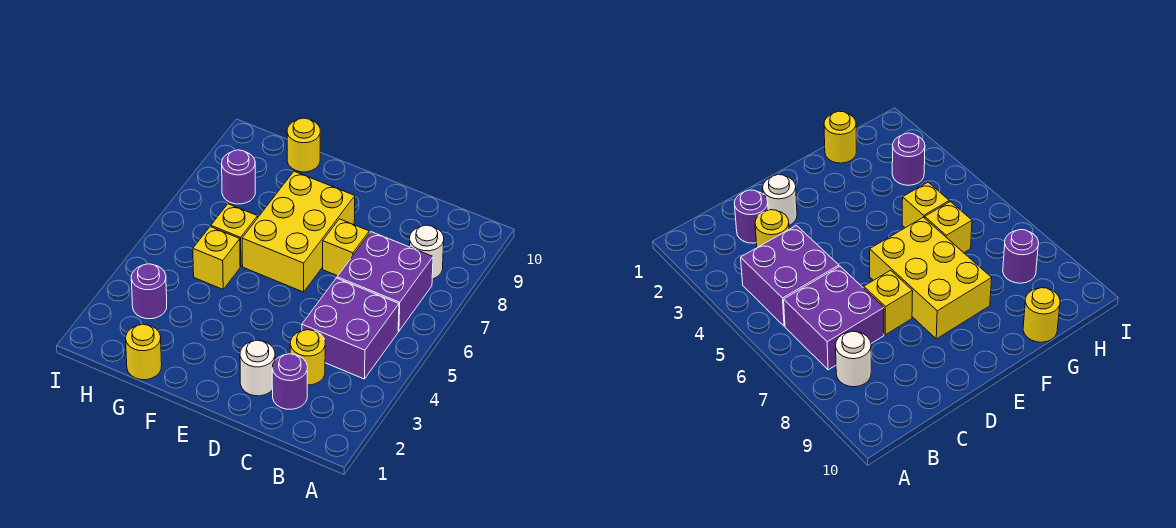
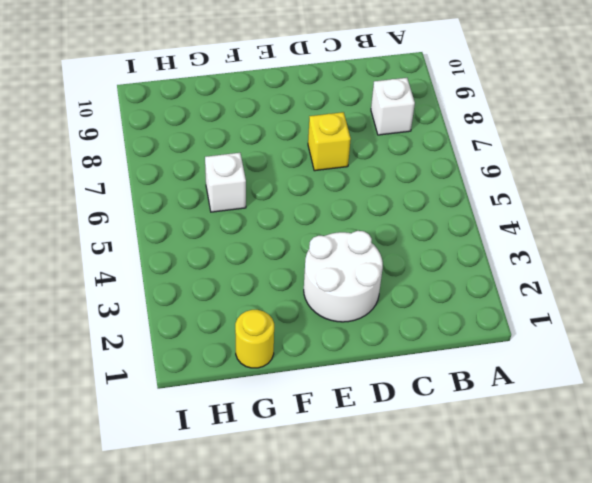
white brick B8 level 1 -> white round brick B8 level 1
white round brick D2:E3 level 1 -> white round brick D2 level 1
white brick G6 level 1 -> yellow brick G6 level 1
none -> purple brick B4:C5 level 1
none -> purple brick B6:C7 level 1
none -> purple round brick C2 level 1

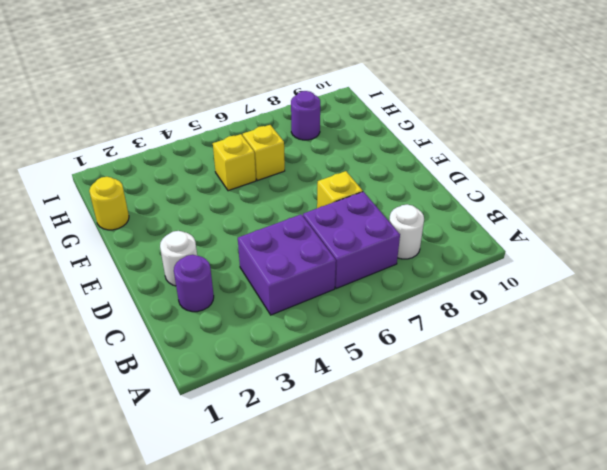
none -> yellow round brick C3 level 1
none -> yellow brick E6:F8 level 1
none -> yellow round brick G10 level 1

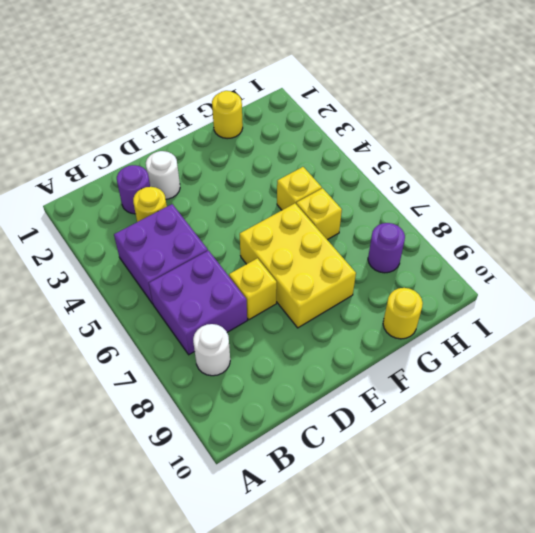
none -> purple round brick H3 level 1

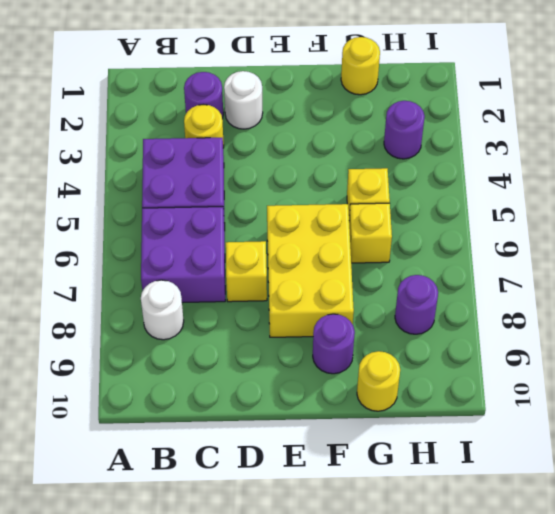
purple round brick F9 level 1 -> none

